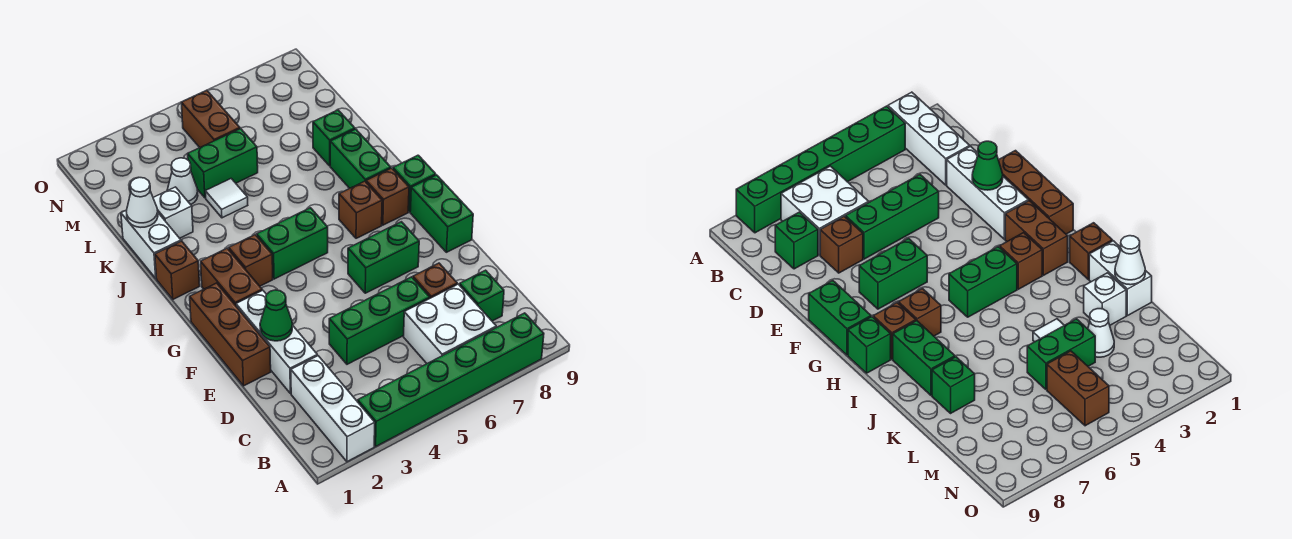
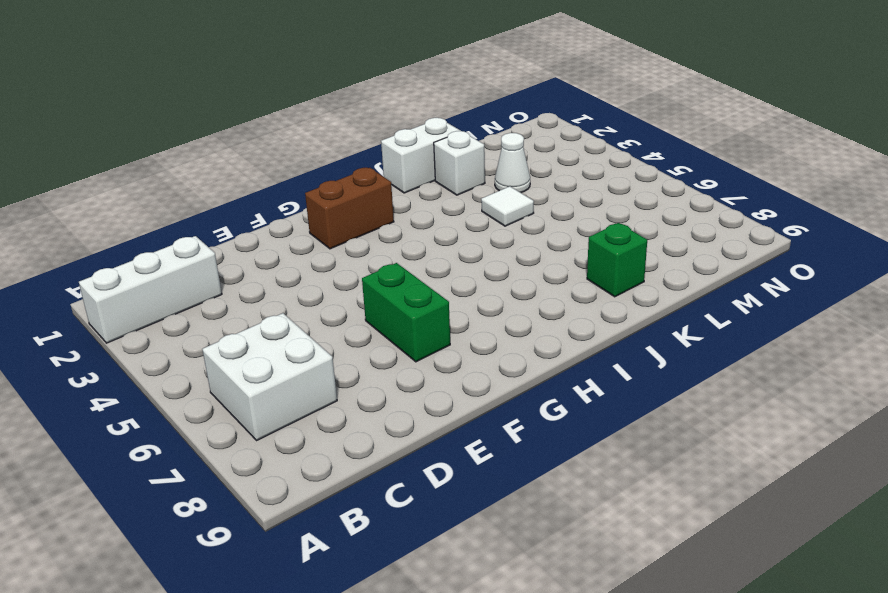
none -> green brick A3:A8 level 1
none -> green brick C8 level 1
none -> white brick D2:F2 level 1

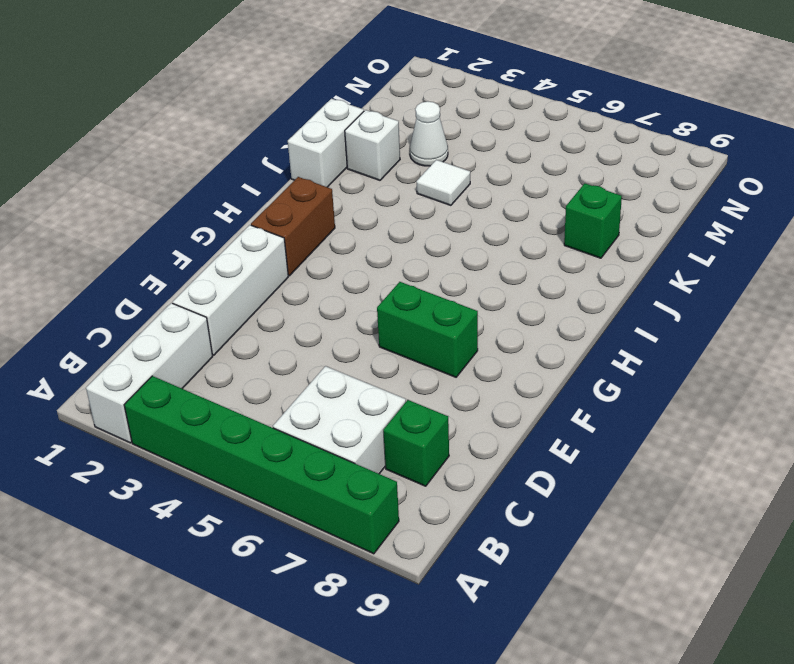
none -> green brick D4:D6 level 1
none -> brown brick D7 level 1
none -> brown brick E1:G1 level 1

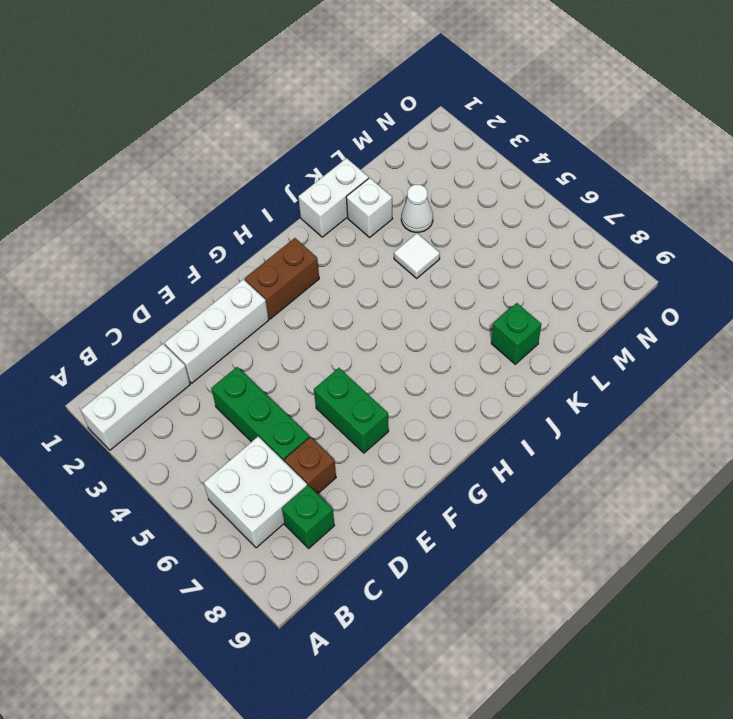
none -> green brick A3:A8 level 1
none -> brown brick E1:G1 level 1
none -> green brick F9:G9 level 1

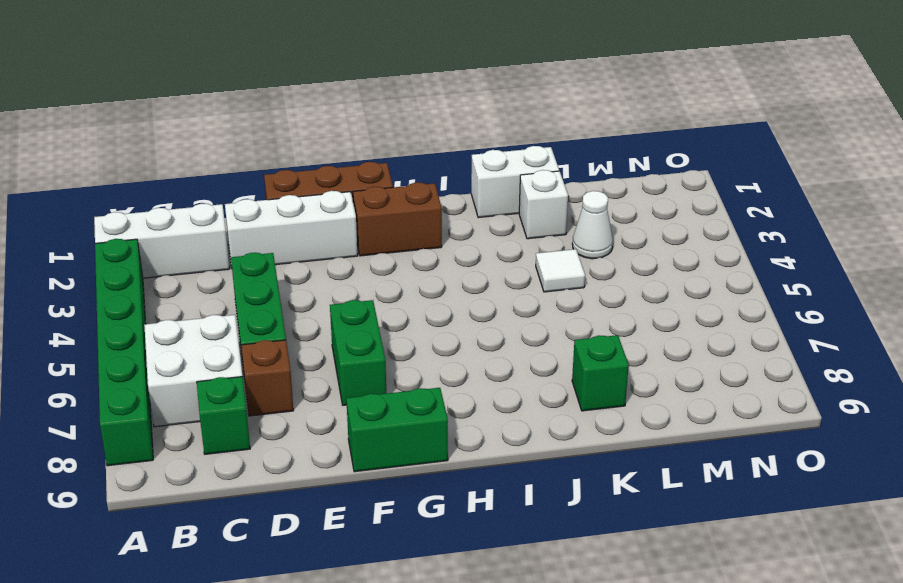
none -> brown brick H3 level 1
none -> green brick H4:H5 level 1
none -> brown brick H7 level 1

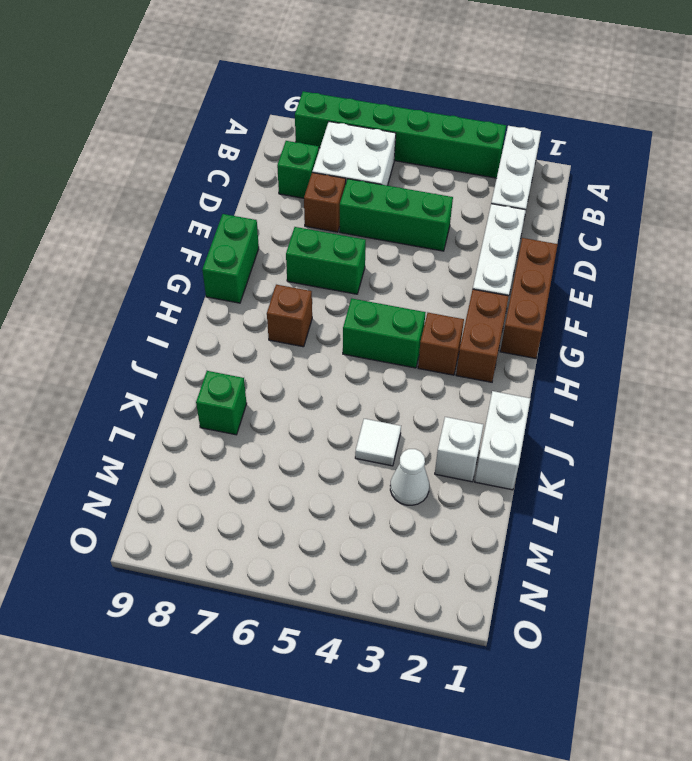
none -> brown brick H8 level 1
none -> green brick H9 level 1
none -> brown brick I1 level 1

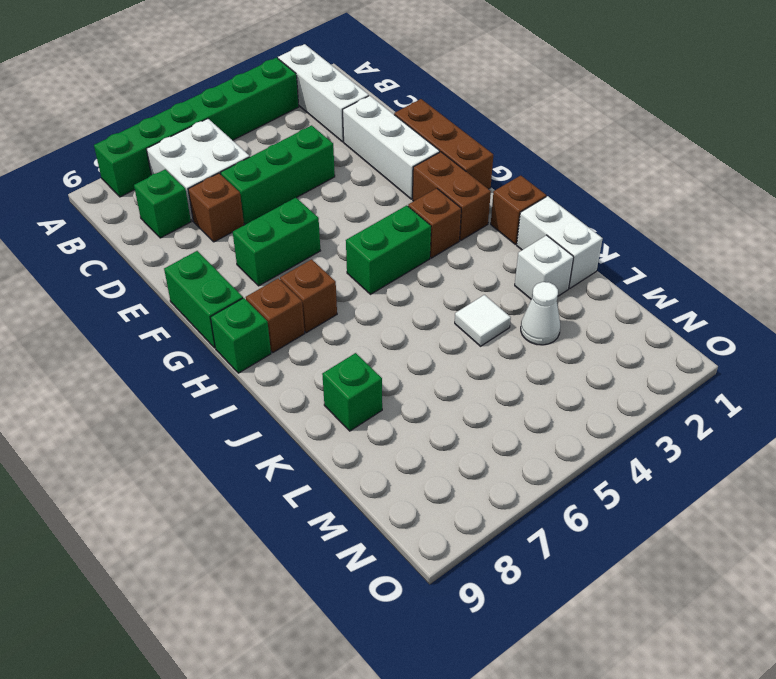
none -> green brick I8:J8 level 1
none -> green brick L4:L5 level 1
none -> brown brick M5:N5 level 1

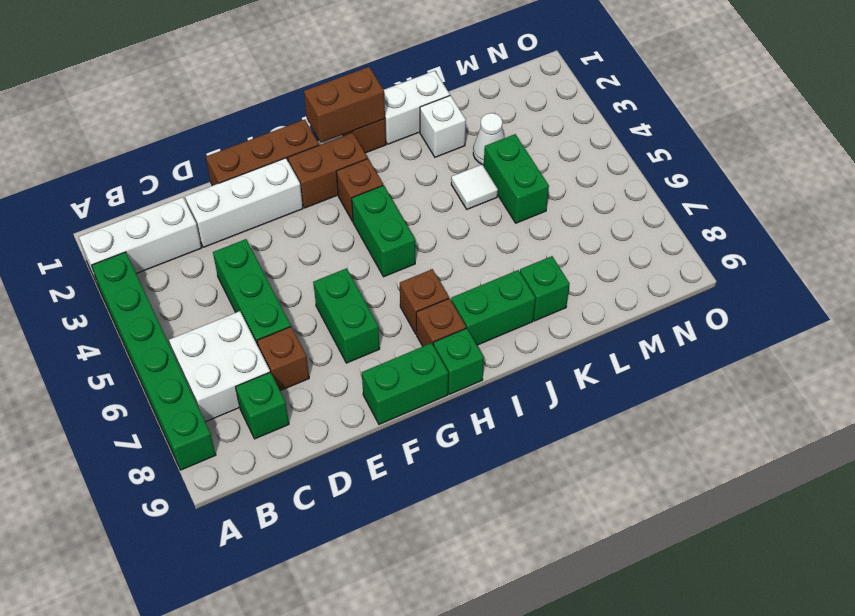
brown brick H1:I1 level 2 -> brown brick M5:N5 level 1
none -> green cone E2 level 2
none -> white cone K1 level 2

